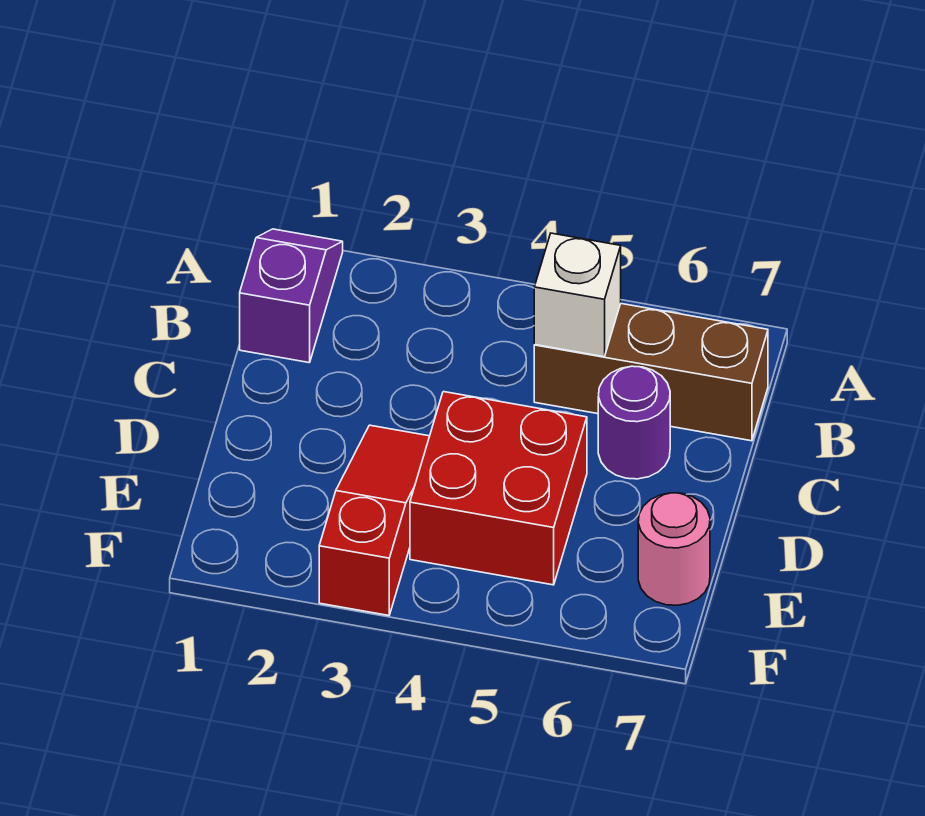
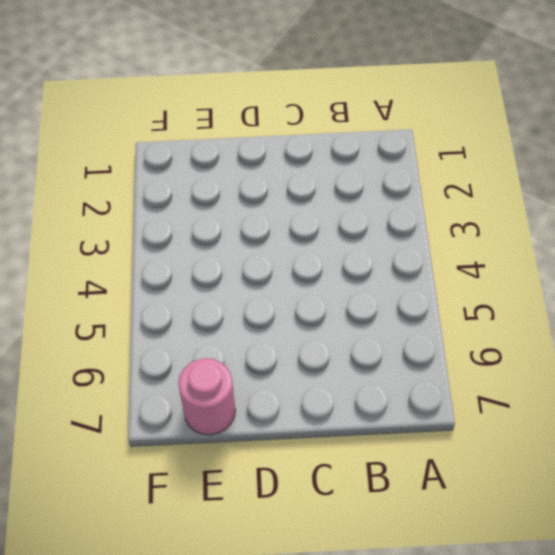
none -> purple slope A1:B1 level 1 top B
none -> brown brick B5:B7 level 1

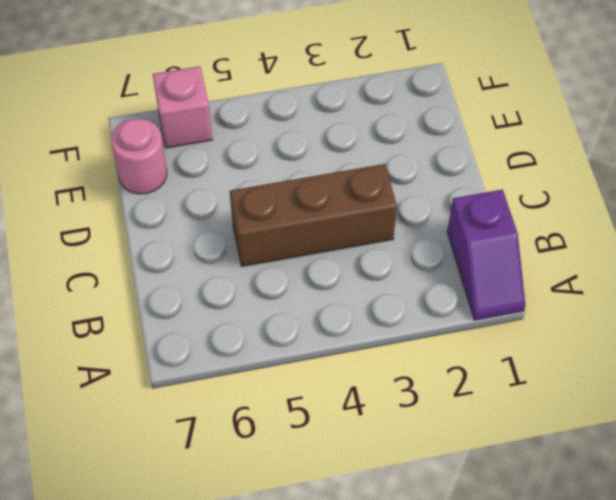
brown brick C3:C5 level 1 -> brown brick B5:B7 level 1
pink brick F6 level 1 -> none
none -> purple round brick C6 level 1
none -> red slope D3:F3 level 1 top F

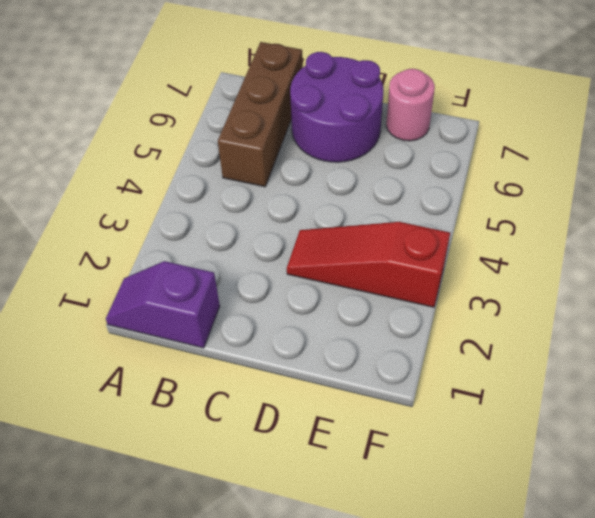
purple round brick C6:D7 level 1 -> purple round brick C6 level 1
none -> red brick D4:E5 level 1
none -> white brick B5 level 2

